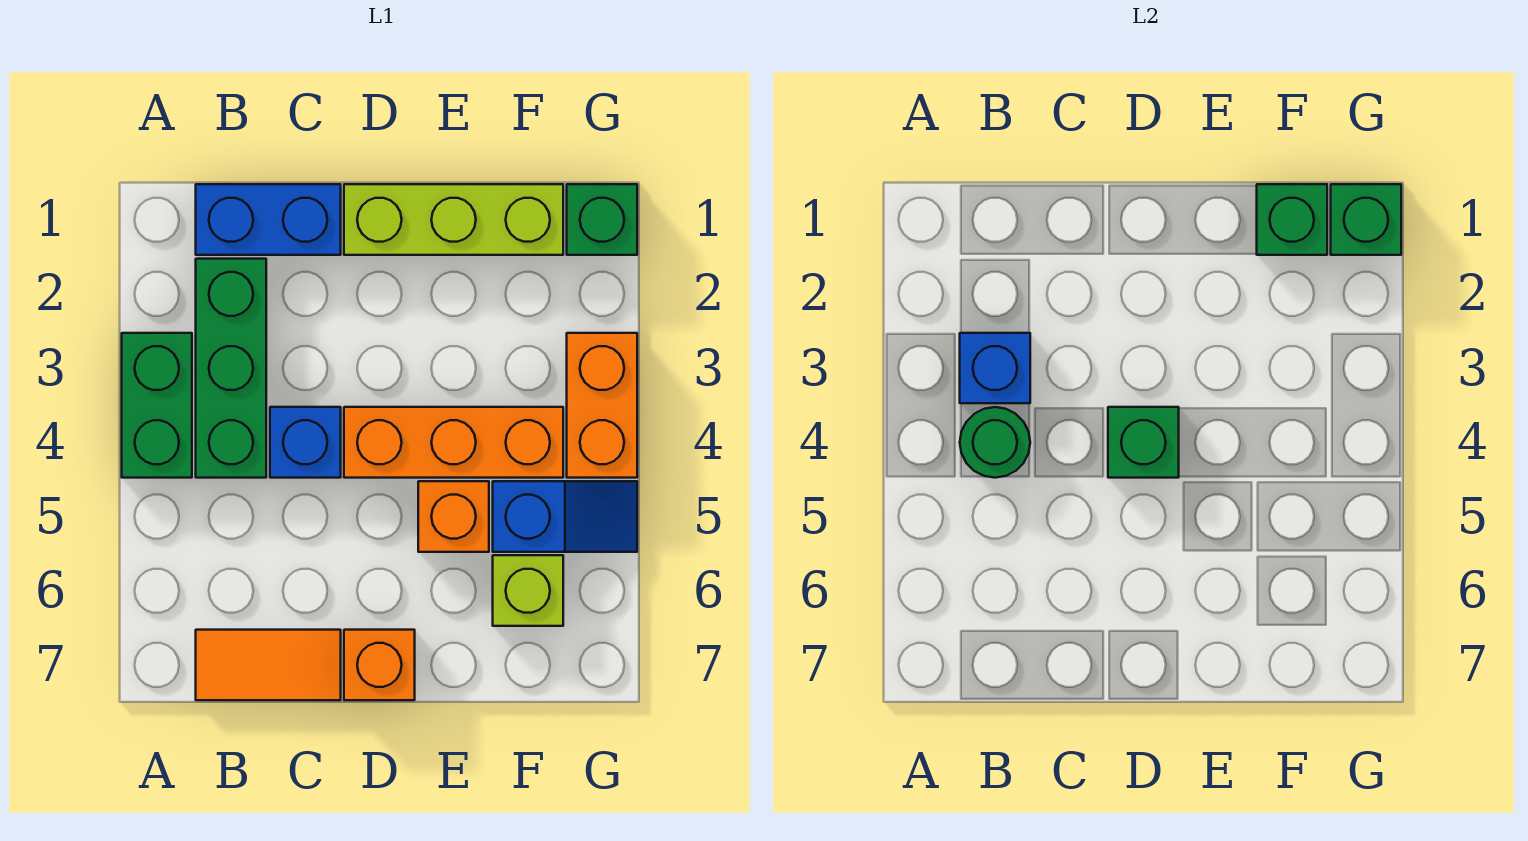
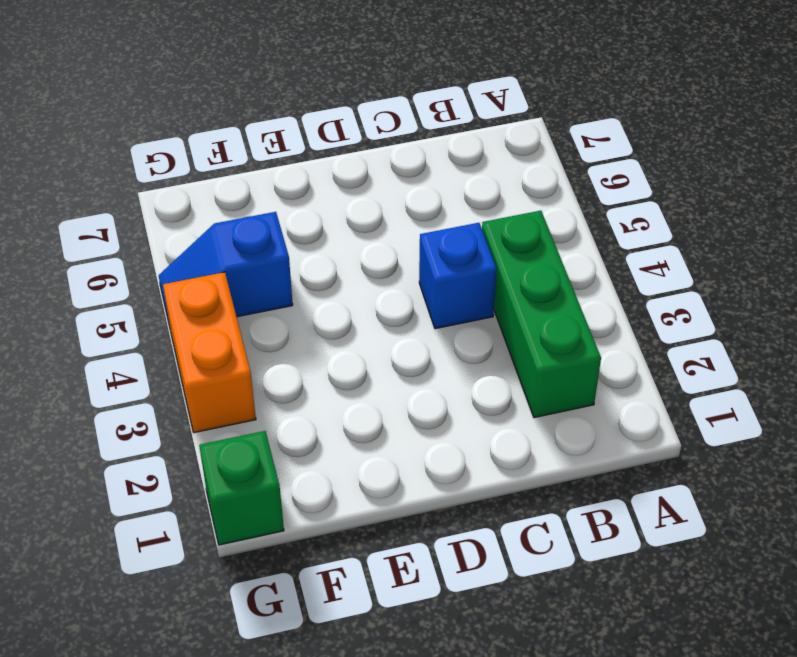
none -> green brick A3:A4 level 1
none -> blue brick B1:C1 level 1
none -> orange tile B7:C7 level 1

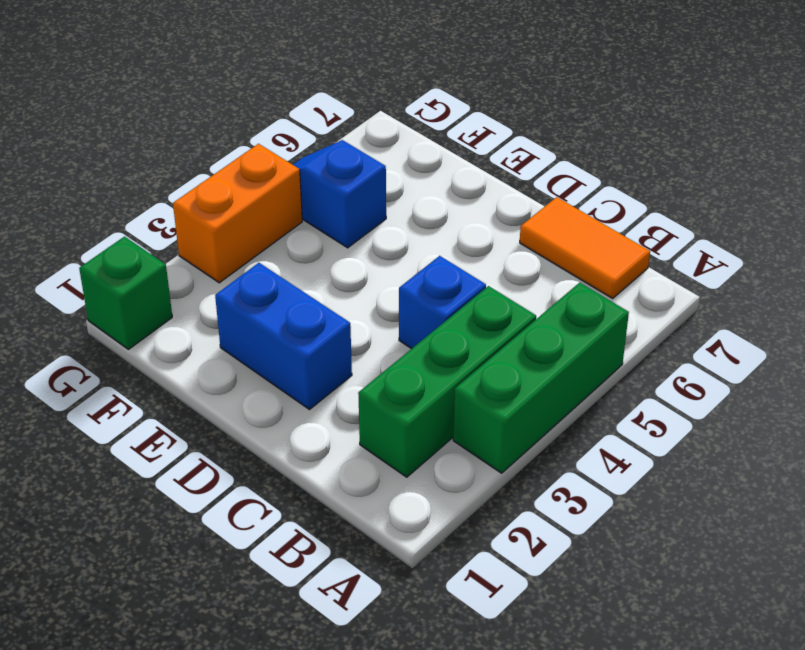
green brick A3:A5 level 1 -> green brick A3:A4 level 1
blue brick D2:E2 level 1 -> blue brick B1:C1 level 1
none -> lime brick D1:F1 level 1
none -> orange brick D4:F4 level 1
none -> orange brick D7 level 1

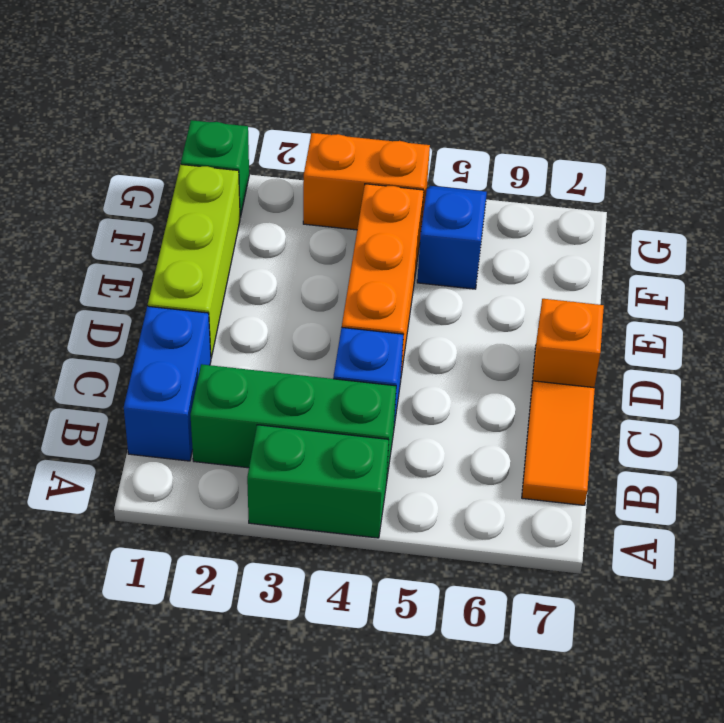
none -> orange brick E5 level 1
none -> lime brick F6 level 1
none -> blue brick B3 level 2

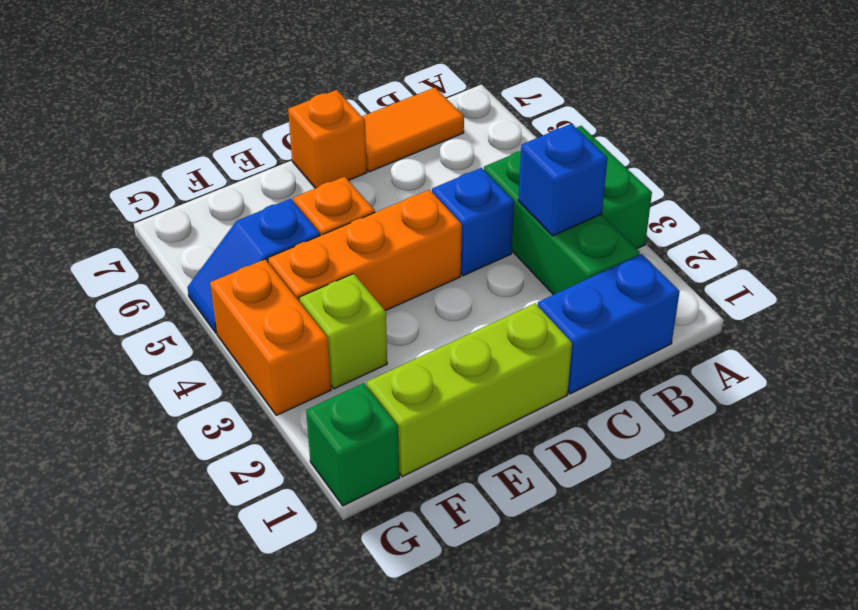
lime brick F3 level 1 -> lime brick F6 level 1
none -> green round brick B4 level 2
none -> green brick D4 level 2
none -> green brick F1 level 2

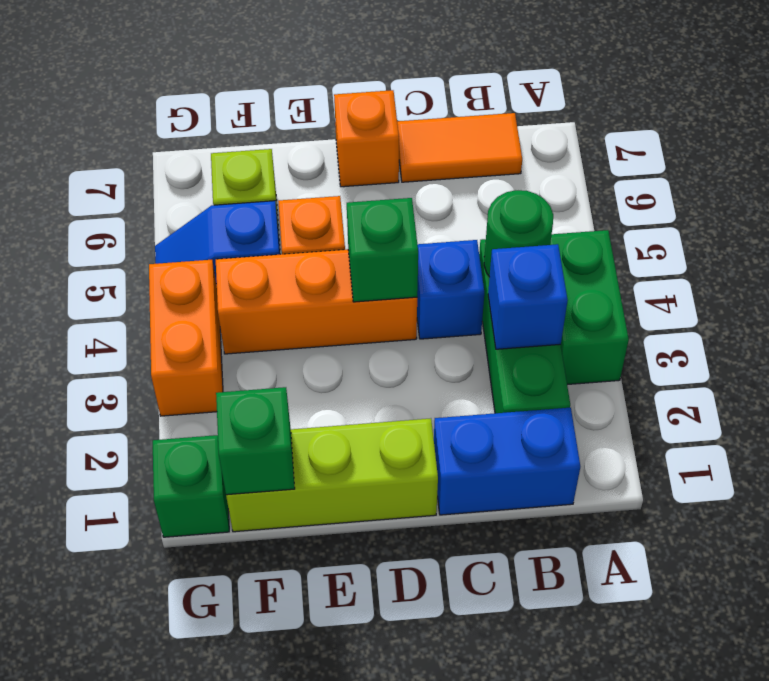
none -> green brick G1 level 2

